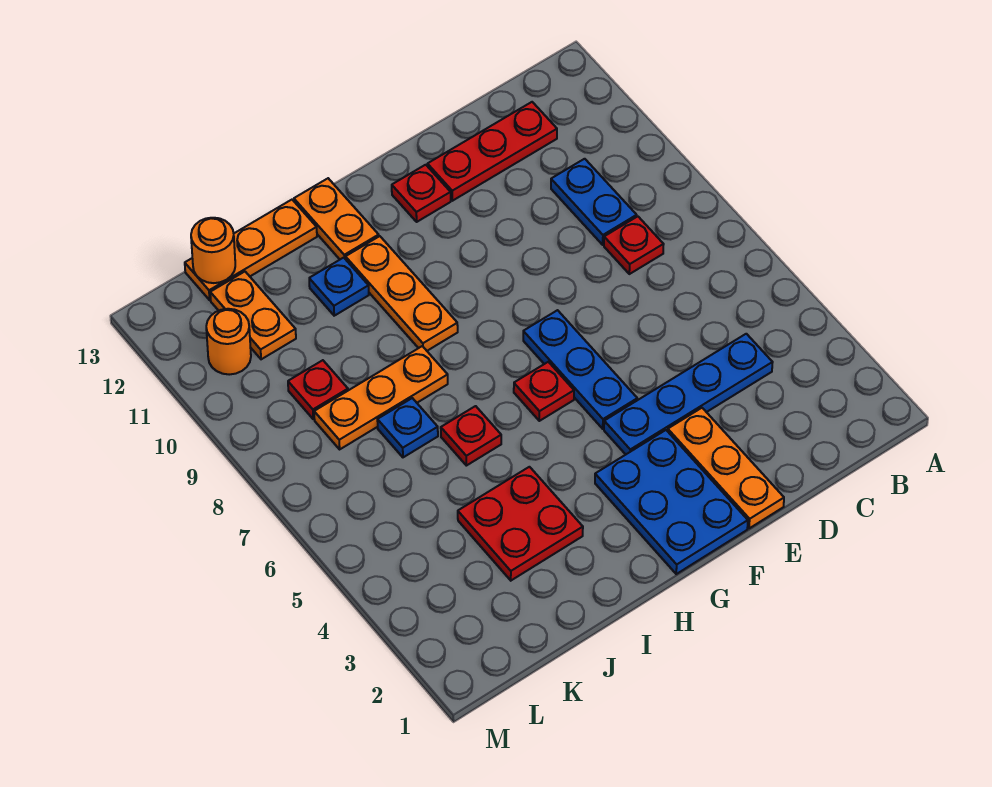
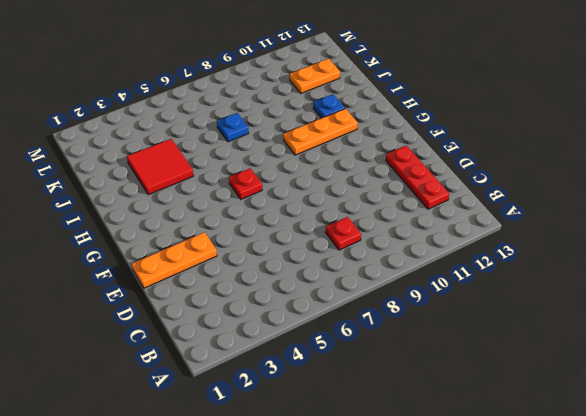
red tile I3:J4 level 1 -> red plate I3:J4 level 1
none -> blue plate C4:F4 level 1
none -> blue plate C9:C10 level 1
none -> blue plate F1:G3 level 1

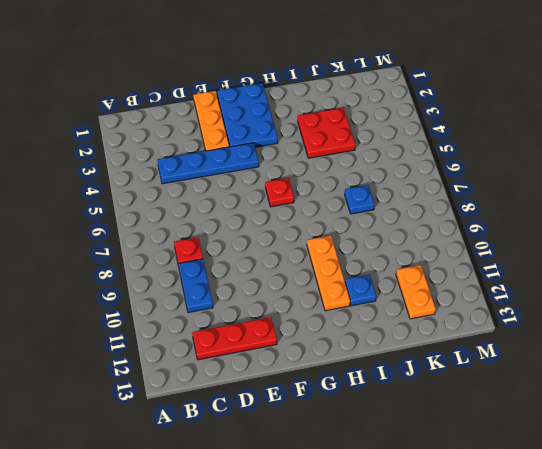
none -> blue plate F5:F7 level 1
none -> red plate F12 level 1
none -> orange plate H12:H13 level 1

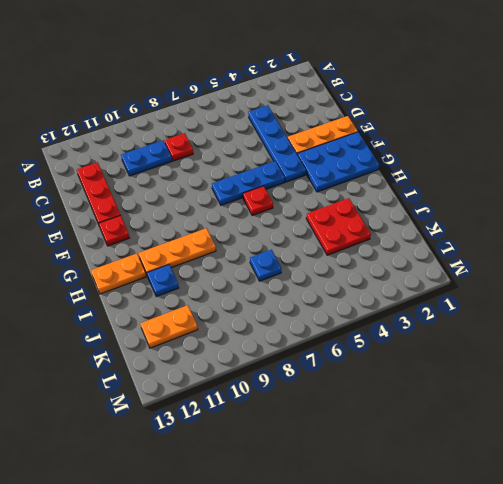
none -> red plate I6 level 1
none -> orange plate I8:K8 level 1
none -> orange plate I13:K13 level 1

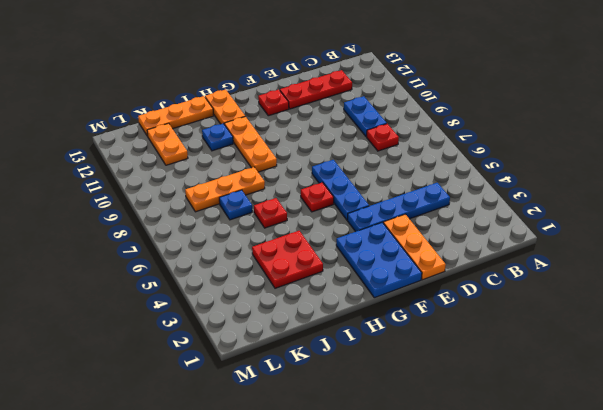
none -> red plate K9 level 1
none -> orange round brick L11 level 1
none -> orange round brick K13 level 2

